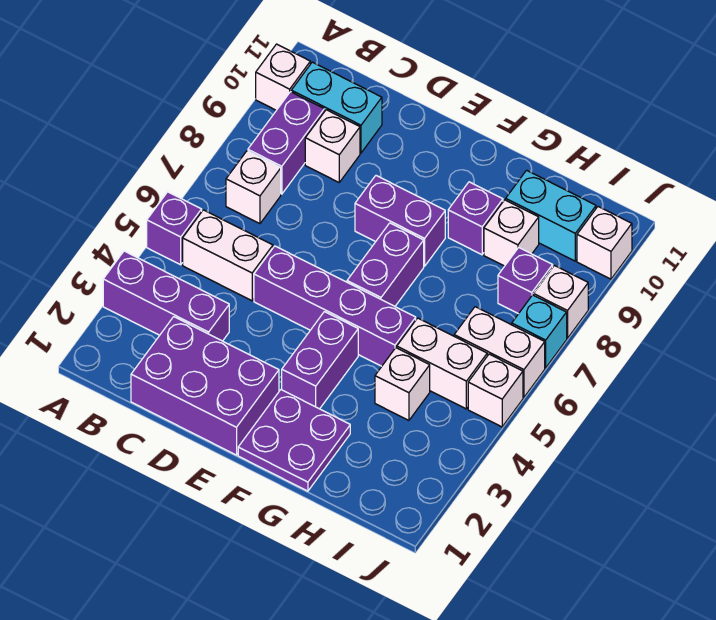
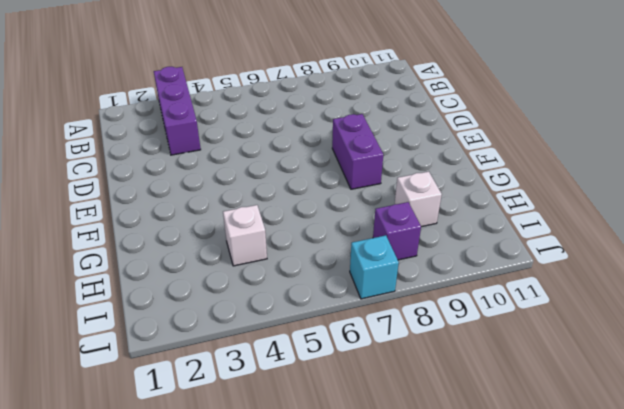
none -> purple brick A5 level 1
none -> white brick A10 level 1
none -> white brick B5:C5 level 1

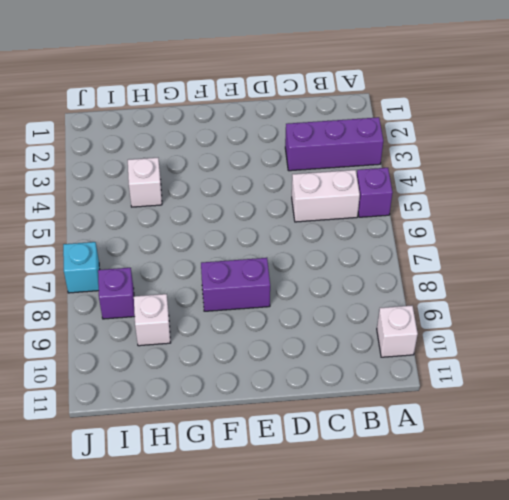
none -> white brick B7 level 1
none -> purple brick B8:B9 level 1
none -> cyan brick B10:C10 level 1

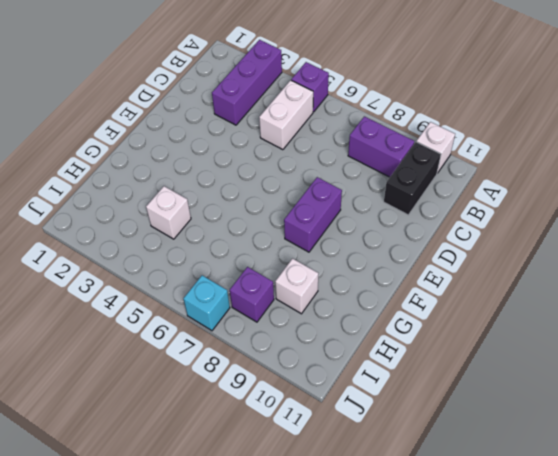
black brick B10:C10 level 1 -> cyan brick B10:C10 level 1
none -> white brick B7 level 1
none -> purple brick C1:E2 level 1
none -> white brick C9 level 1

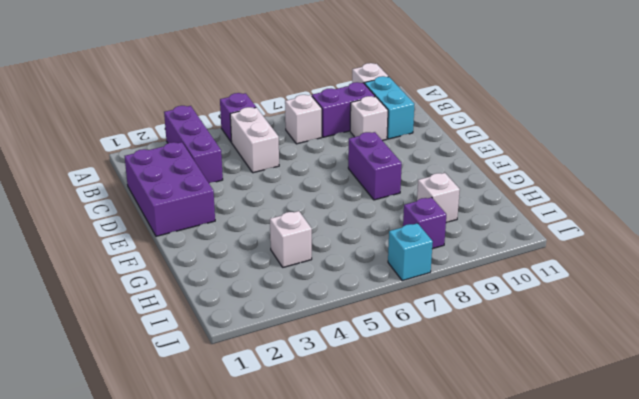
none -> purple brick D5:G5 level 1
none -> purple plate F1:G2 level 1
none -> purple brick F3:F4 level 1

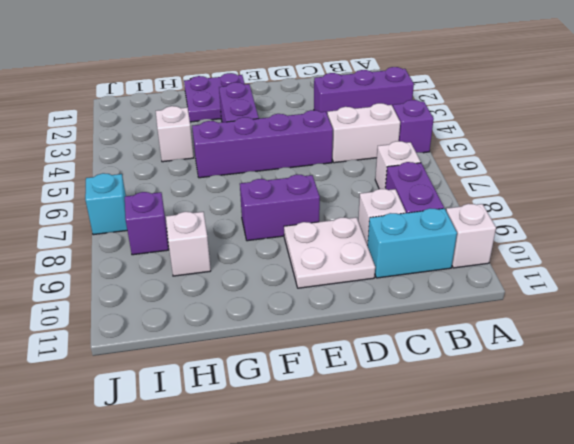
white plate D9:E10 level 1 -> none
none -> purple brick C1:E2 level 1
none -> purple brick F6:F7 level 1
none -> purple brick G9 level 1

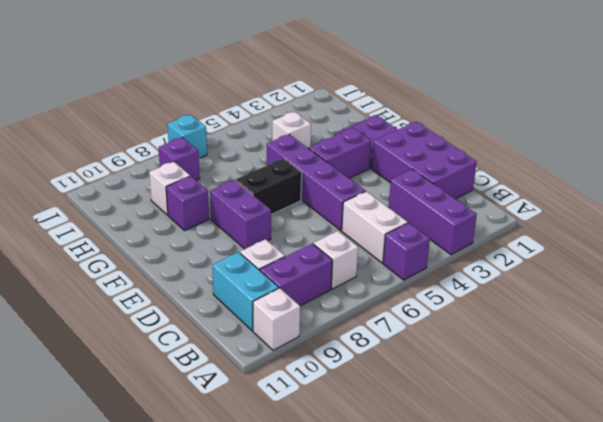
black brick F6:F7 level 1 -> purple brick F6:F7 level 1
none -> white brick H5:I5 level 1
none -> cyan brick H10:I10 level 1
none -> white brick I6:J6 level 1

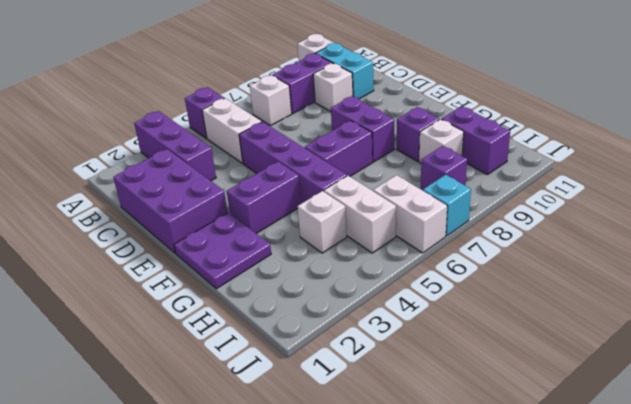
purple brick H10:I10 level 1 -> cyan brick H10:I10 level 1
none -> white brick J5 level 1
none -> white brick J8 level 1
none -> white brick J10 level 1

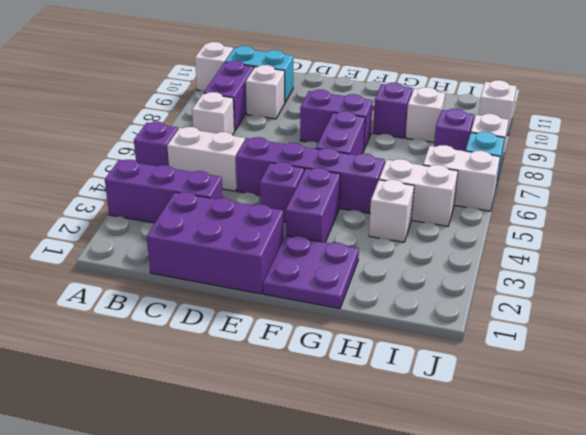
purple brick E4 level 1 -> none
none -> cyan brick H10:I10 level 1
none -> white brick J5 level 1

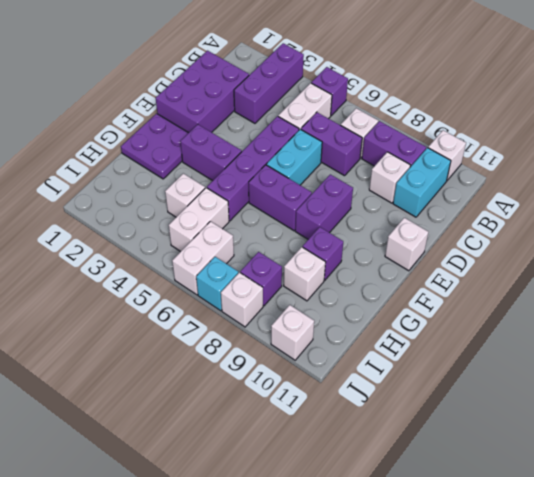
purple brick C6:C7 level 1 -> none
cyan brick D6:E6 level 1 -> cyan brick H10:I10 level 1
white brick E11 level 1 -> white brick J5 level 1

